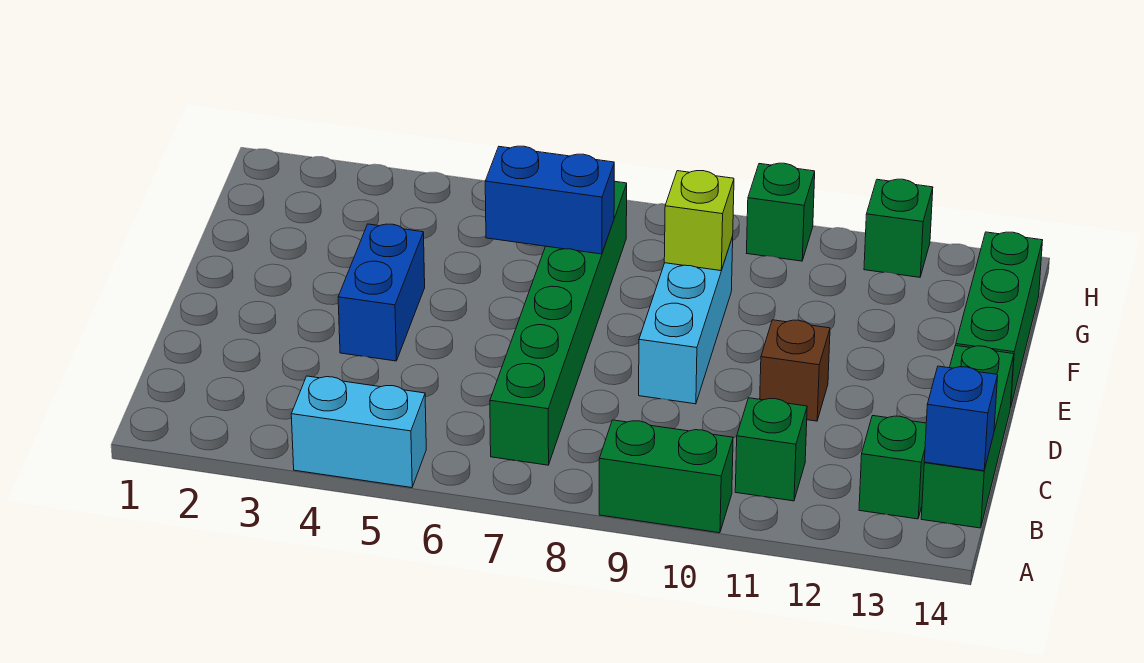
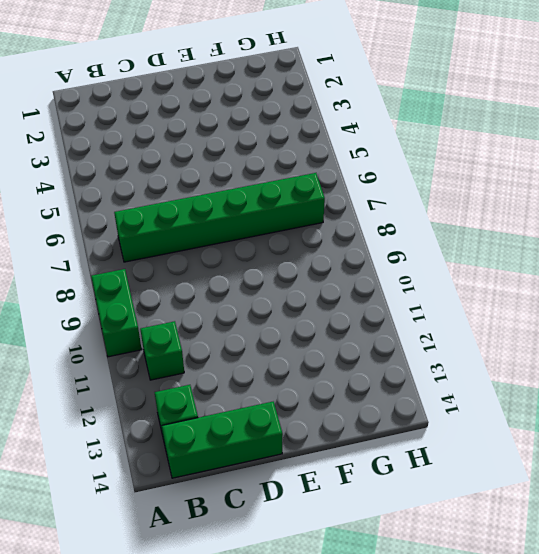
none -> cyan brick A4:A5 level 1
none -> blue brick D4:E4 level 1
none -> cyan brick D9:F9 level 1

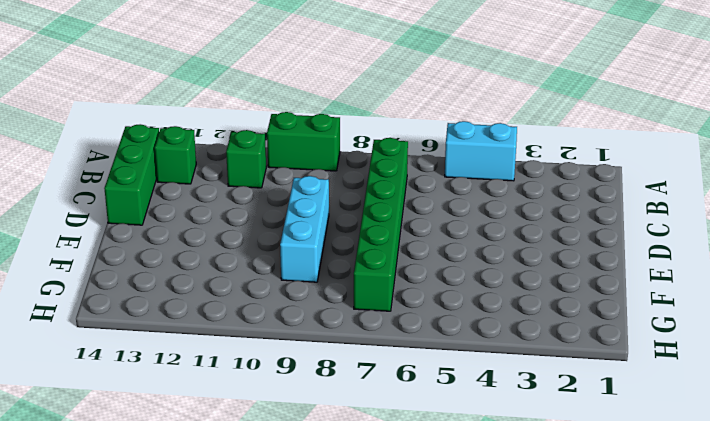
none -> blue brick D4:E4 level 1
none -> brown brick D11 level 1
none -> green brick E14:G14 level 1

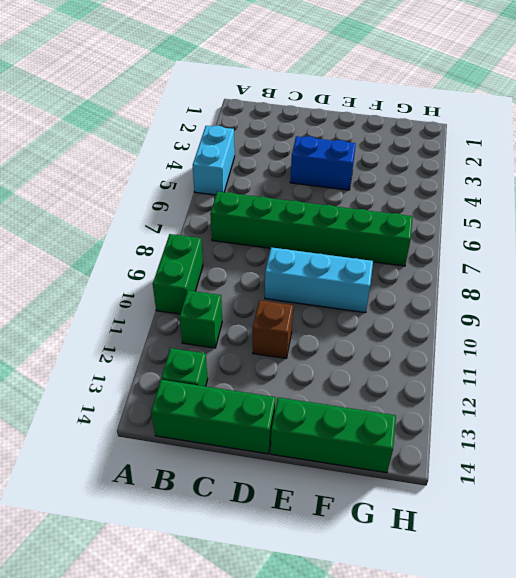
none -> green brick H10 level 1
none -> green brick H12 level 1
none -> blue brick B14 level 2

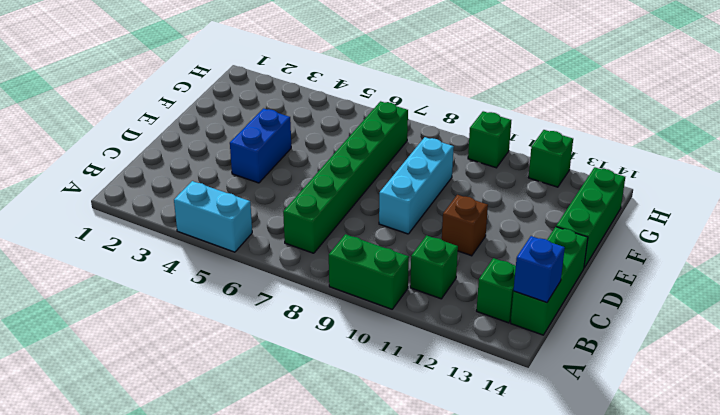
none -> blue brick F6:F7 level 2
none -> lime brick F9 level 2

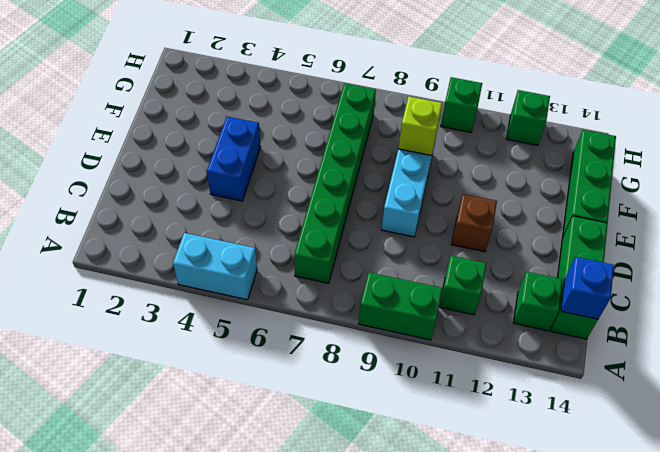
none -> blue brick F6:F7 level 2

